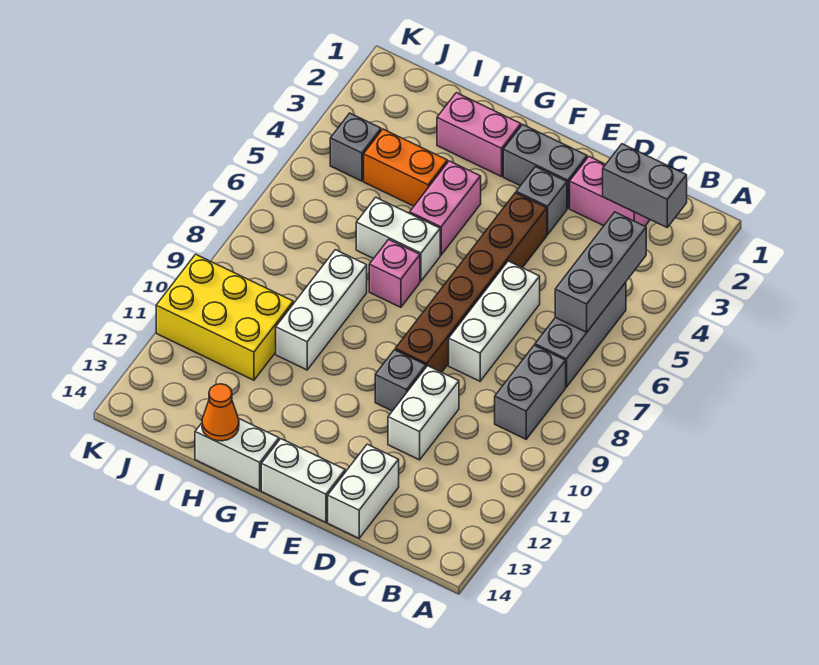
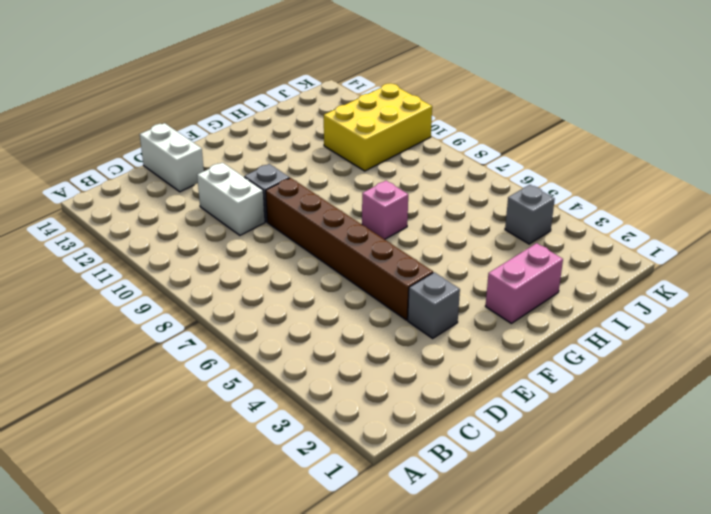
none -> grey brick B5:B7 level 1
none -> grey brick B8:B9 level 1
none -> pink brick C2:D2 level 1

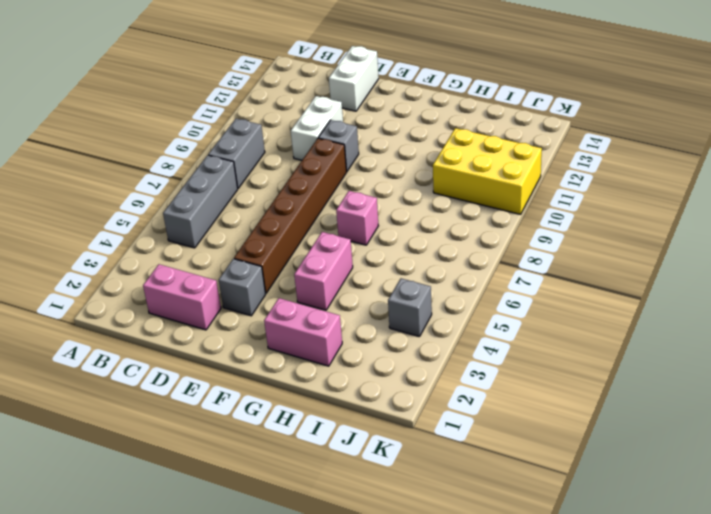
none -> white brick D6:D8 level 1
none -> grey brick E2:F2 level 1
none -> white brick E14:F14 level 1

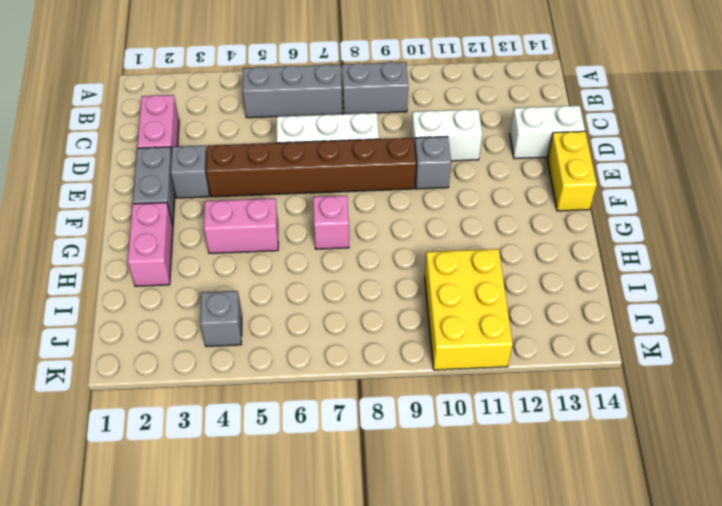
yellow brick E14:F14 level 1 -> white brick E14:F14 level 1
none -> white brick G6:H6 level 1
none -> white brick G14:H14 level 1
none -> orange brick H4:I4 level 1

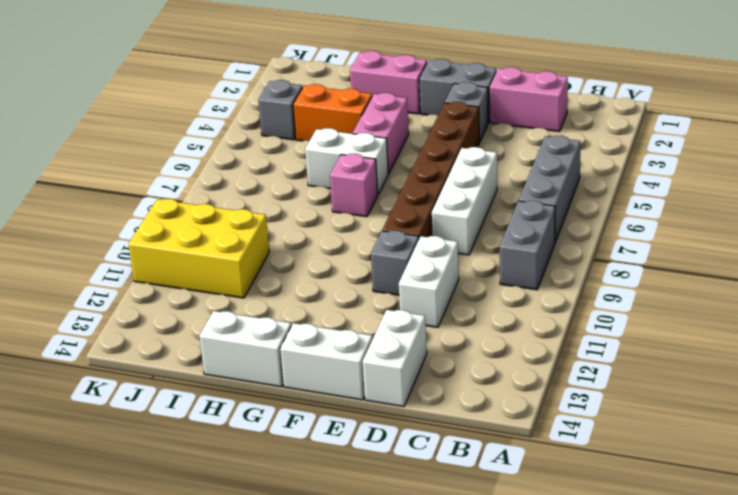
none -> white brick H8:H10 level 1
none -> grey brick B2:C2 level 2
none -> grey brick B4:B6 level 2

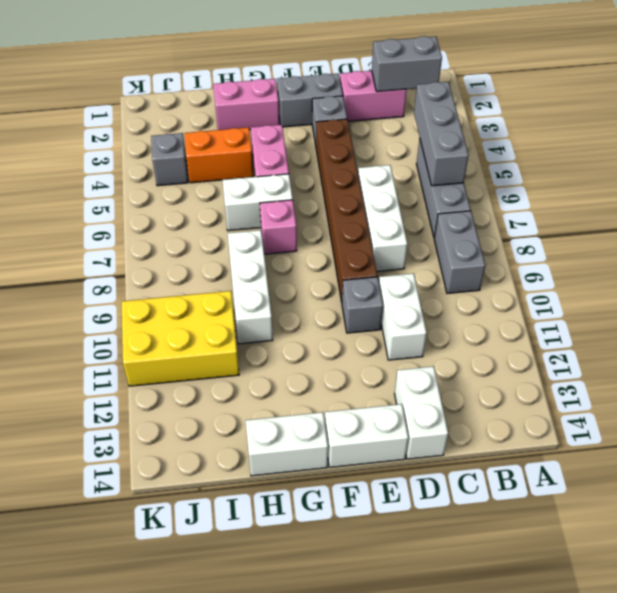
none -> orange cone H14 level 2

